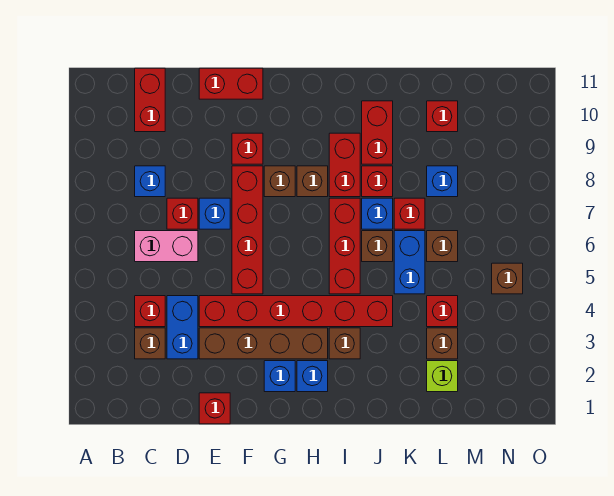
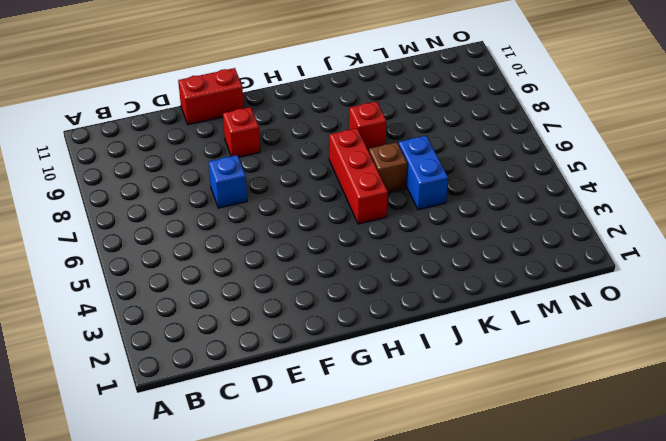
none -> brown brick C3 level 1
none -> red brick C4 level 1
none -> pink brick C6:D6 level 1
none -> blue brick C8 level 1

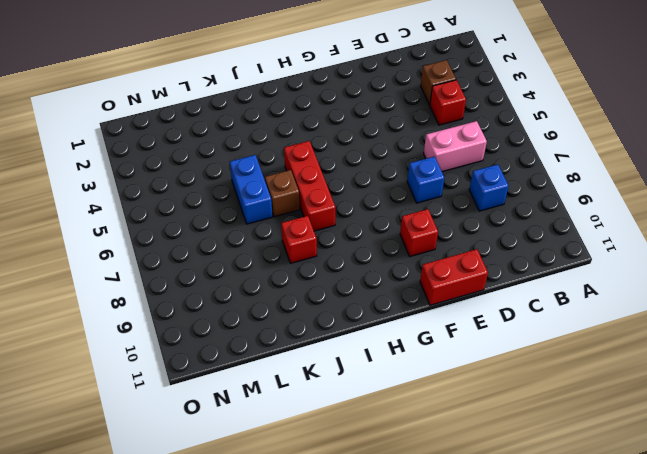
none -> red brick C10:C11 level 1
none -> blue brick D3:D4 level 1
none -> red brick D7 level 1
none -> red brick E1 level 1

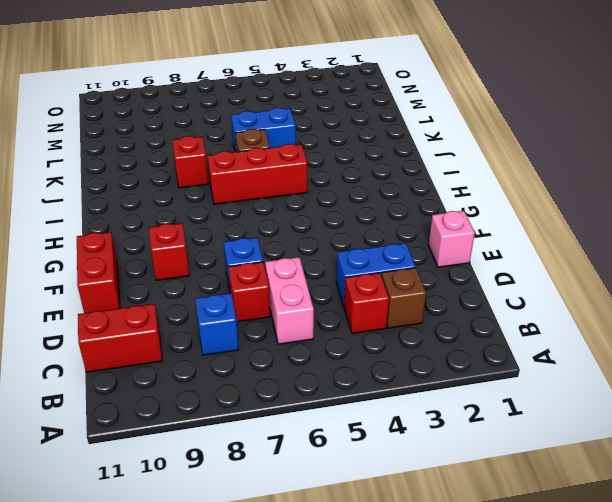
pink brick E1 level 1 -> red brick E1 level 1
none -> brown brick E3:H3 level 1
none -> red brick E4:J4 level 1
none -> red brick F5:F8 level 1
none -> blue brick G2 level 1

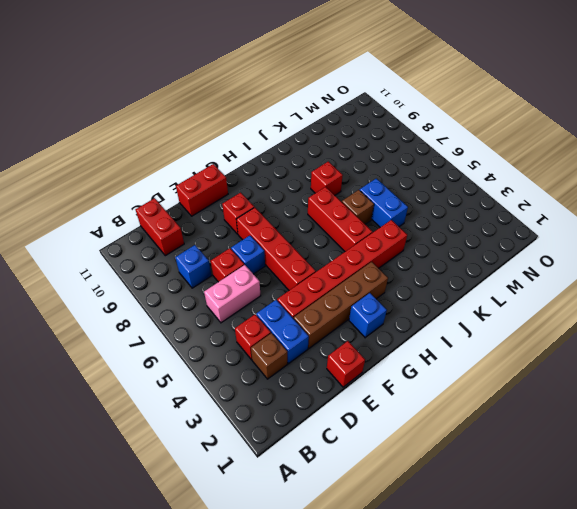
none -> brown brick G8 level 1
none -> blue brick H2 level 1
none -> brown brick H8 level 1
none -> brown brick I3 level 1

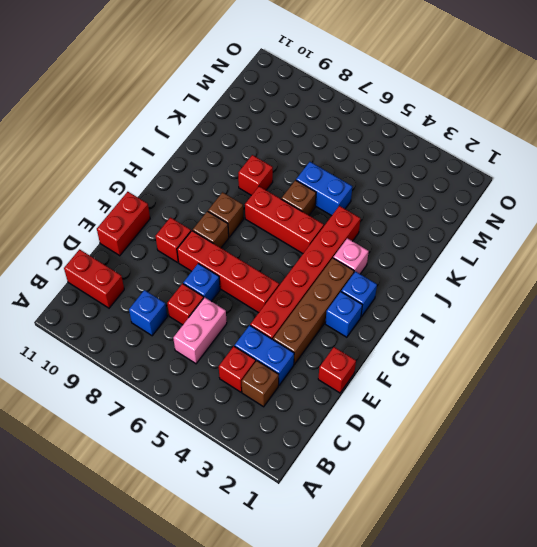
pink brick I3 level 1 -> brown brick I3 level 1
none -> red brick I8:I9 level 1
none -> blue brick J7 level 1
none -> red brick J9:J10 level 1
none -> red brick K7 level 1

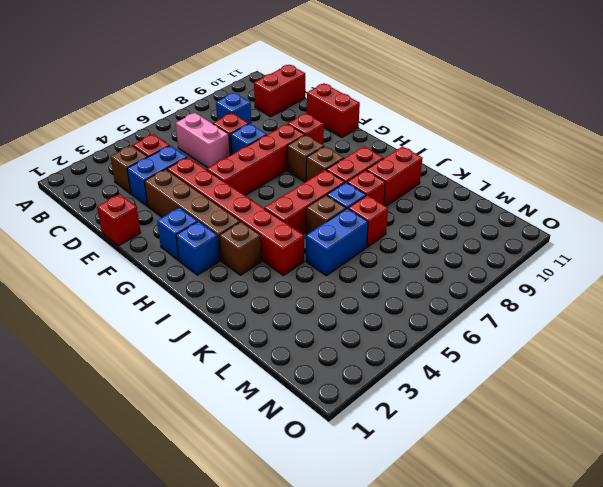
none -> lime brick L2 level 1
none -> brown brick L3 level 1
none -> red brick L4 level 1
none -> brown brick L6 level 1

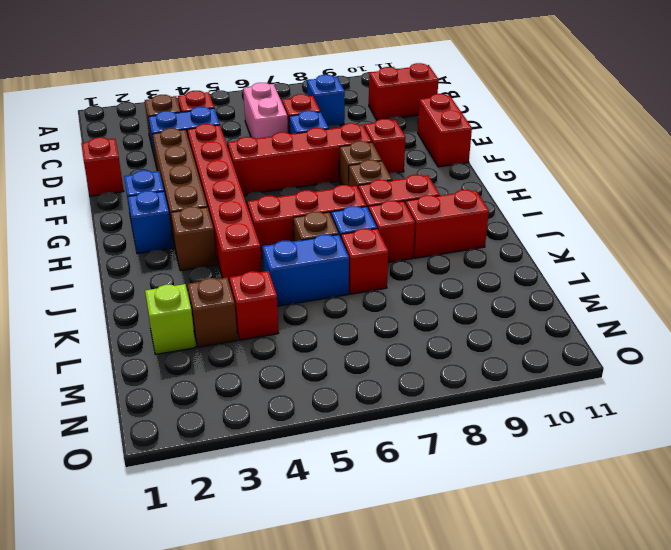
none -> brown brick L6 level 1
none -> blue brick L8 level 1
none -> red brick L10 level 1
none -> brown brick N5 level 1

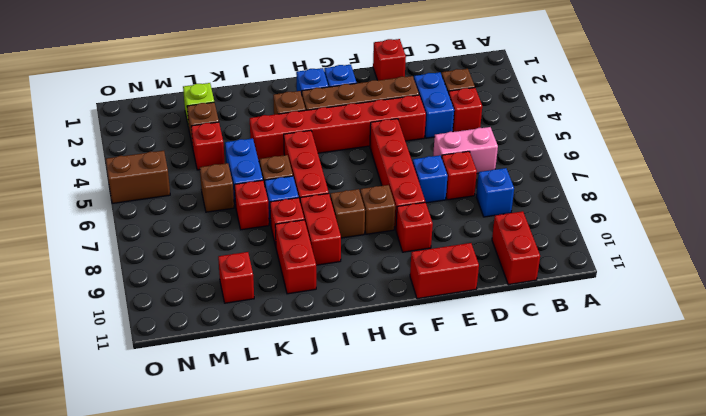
brown brick N5:O5 level 1 -> brown brick N5 level 1
none -> blue brick L8 level 1

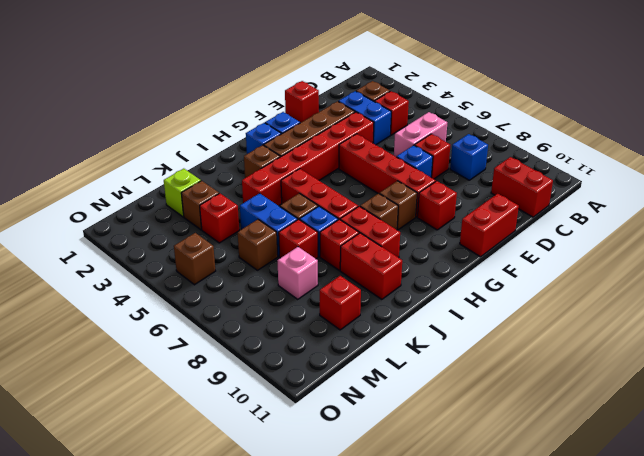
pink brick L8 level 1 -> blue brick L8 level 1

